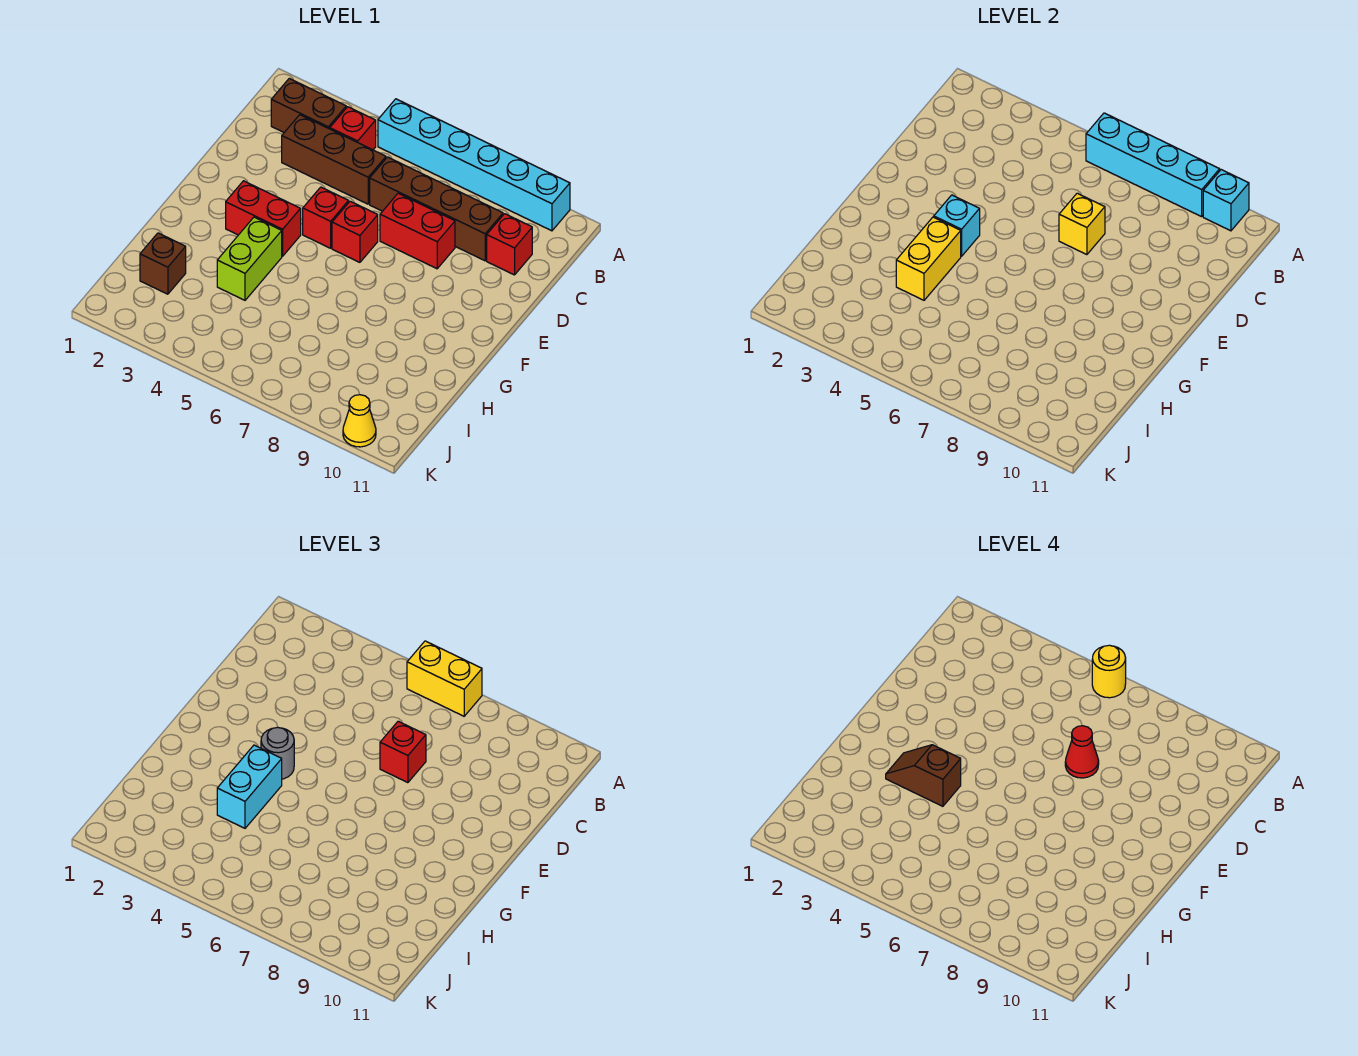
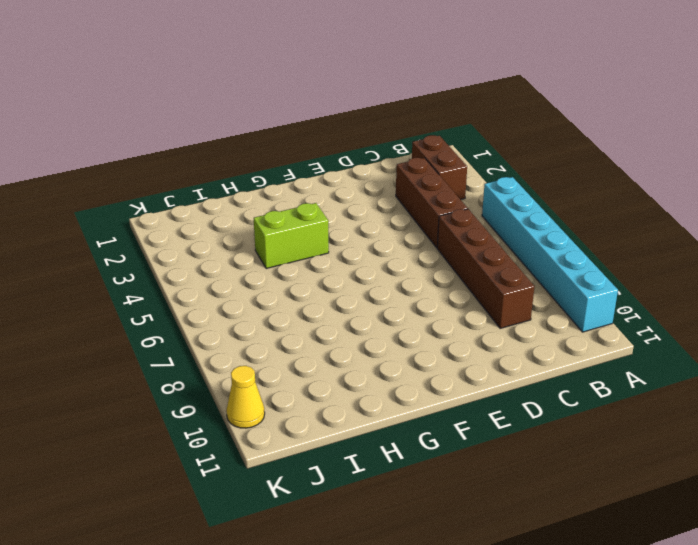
none -> red brick B4 level 1
none -> red brick C10 level 1
none -> red brick D7:D8 level 1

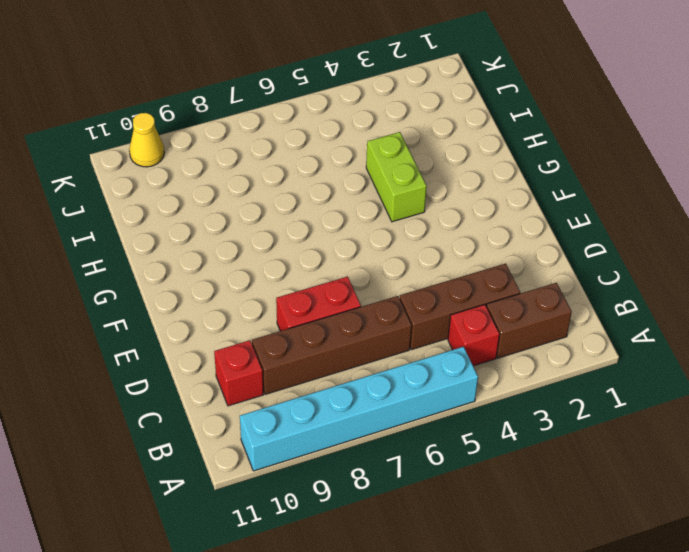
none -> red brick E5 level 1
none -> red brick E6 level 1
none -> red brick F3:F4 level 1

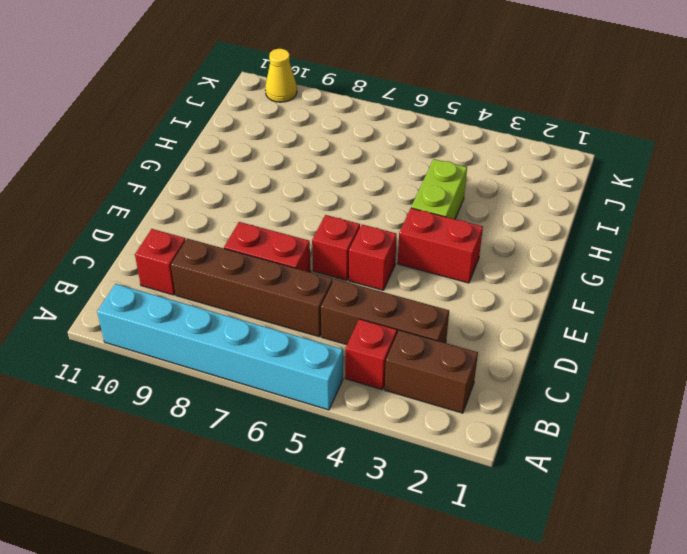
none -> brown brick I2 level 1
none -> cyan brick A6:A9 level 2
none -> cyan brick A10 level 2

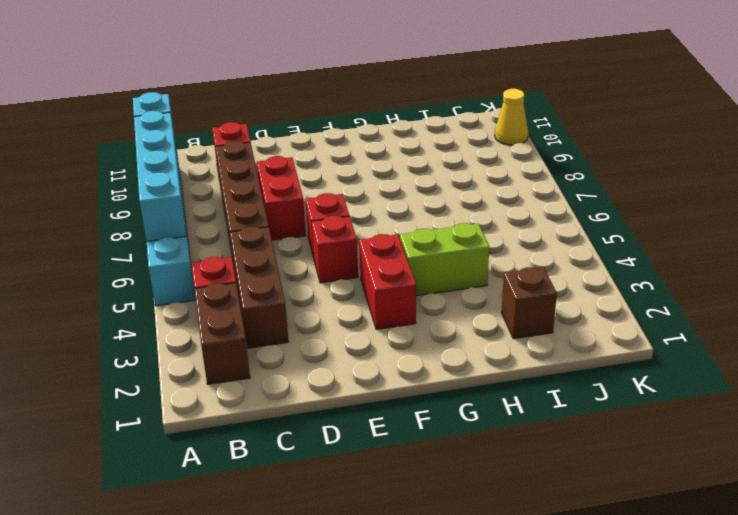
none -> yellow brick D7 level 2
none -> cyan brick F4 level 2
none -> yellow brick G4:H4 level 2

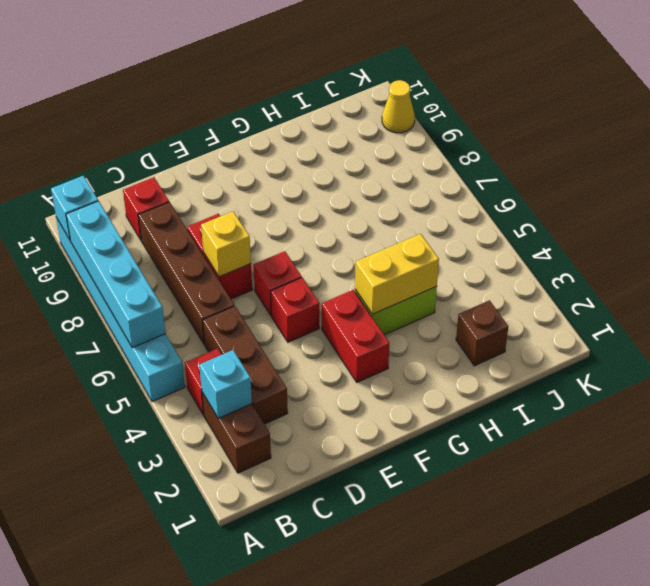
cyan brick B3 level 2 -> cyan brick F4 level 2
none -> yellow brick A6:A7 level 3
none -> red brick D7 level 3
none -> grey round brick F4 level 3

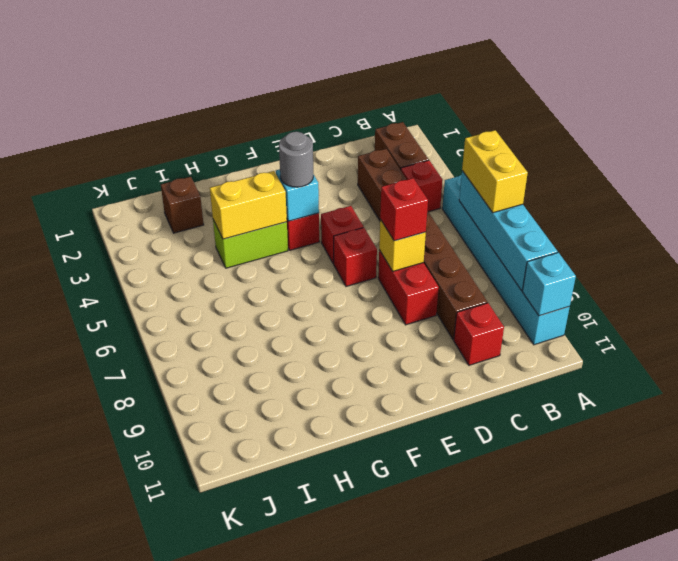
none -> yellow cone K10 level 1
none -> cyan brick G4:H4 level 3
none -> yellow round brick A6 level 4

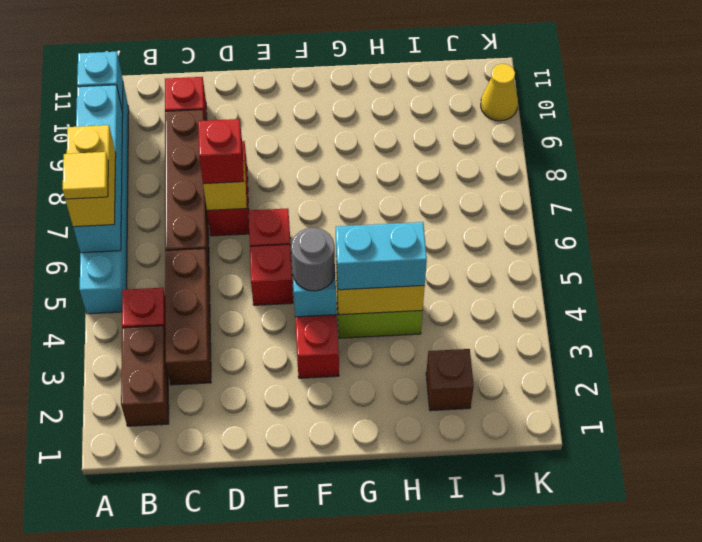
yellow tile A6 level 4 -> yellow round brick A6 level 4
none -> red cone D7 level 4
none -> brown slope G3:G4 level 4 top 4

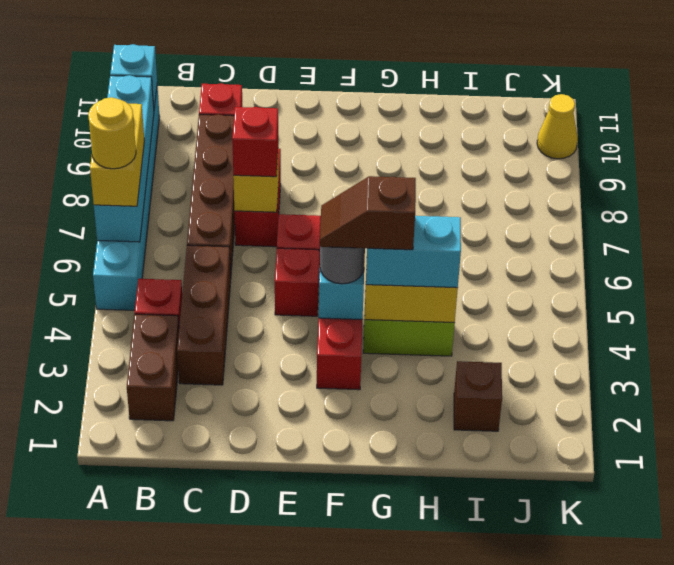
brown slope F4:G4 level 4 top G -> brown slope G3:G4 level 4 top 4
none -> red cone D7 level 4

